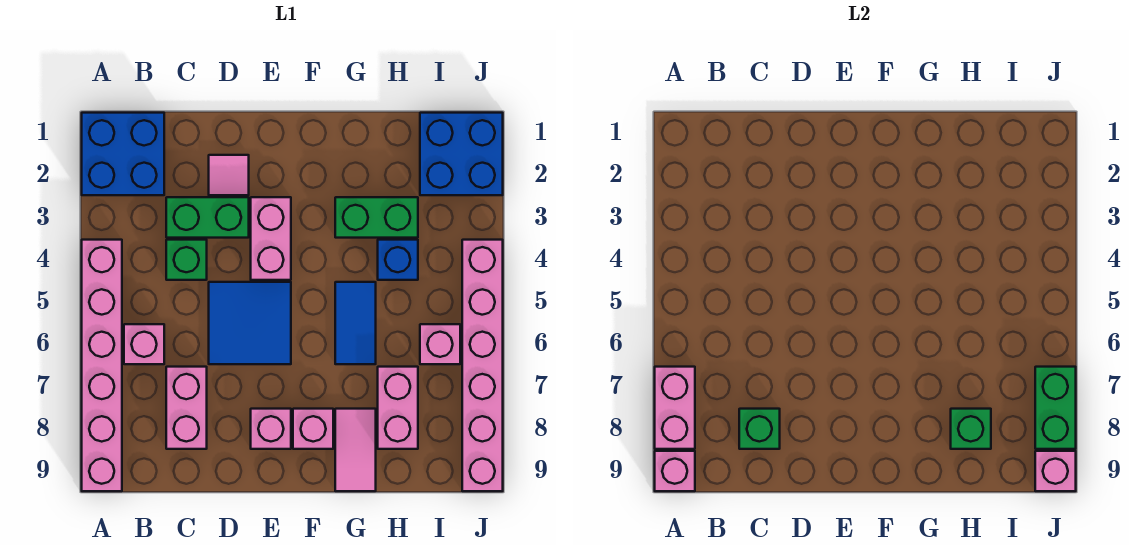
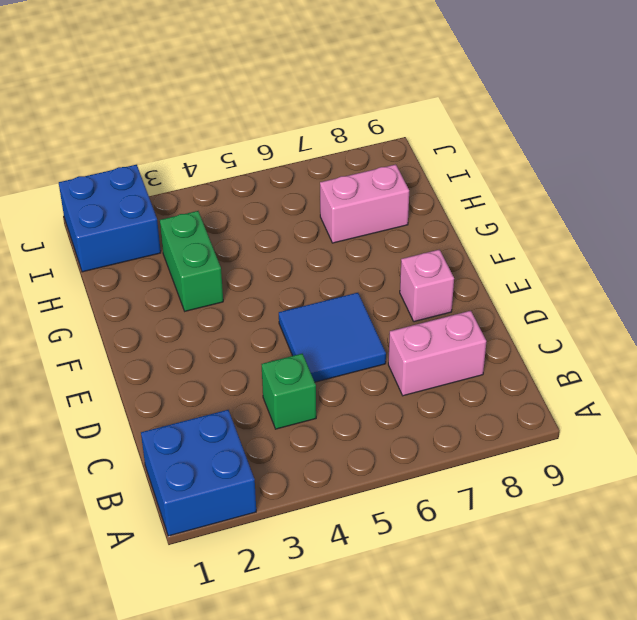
none -> pink brick A4:A9 level 1
none -> pink brick B6 level 1
none -> green brick C3:D3 level 1

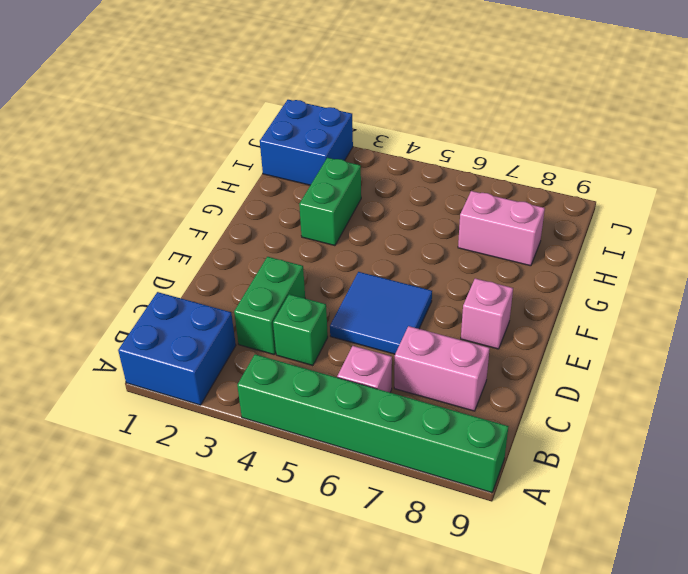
green brick A4:A9 level 1 -> pink brick A4:A9 level 1
none -> pink tile D2 level 1
none -> pink brick E3:E4 level 1
none -> pink brick F8 level 1

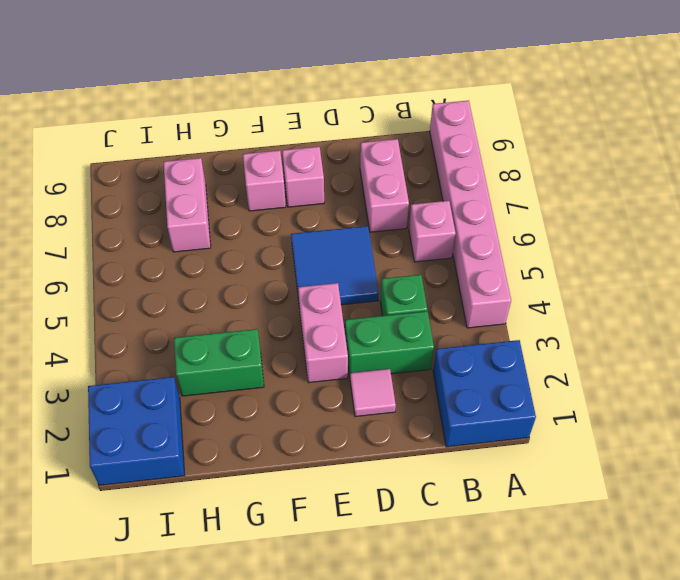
none -> blue tile G5:G6 level 1
none -> pink tile G8:G9 level 1
none -> blue brick H4 level 1

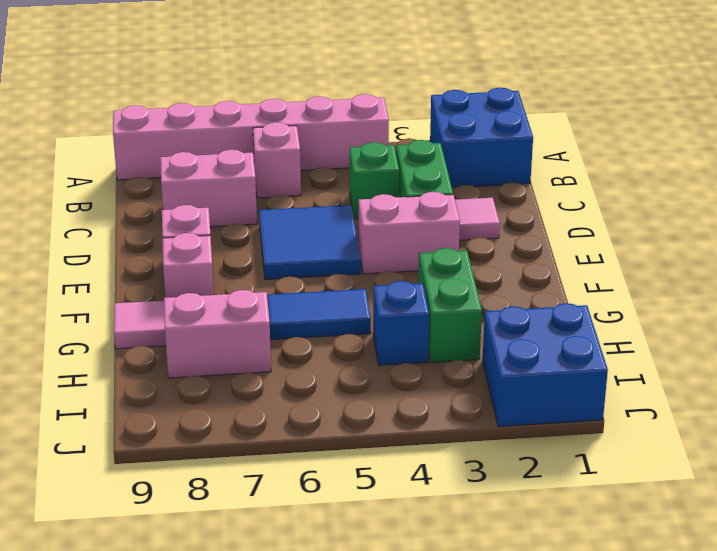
none -> pink brick I6 level 1
none -> pink brick J4:J9 level 1
none -> pink brick A7:A8 level 2

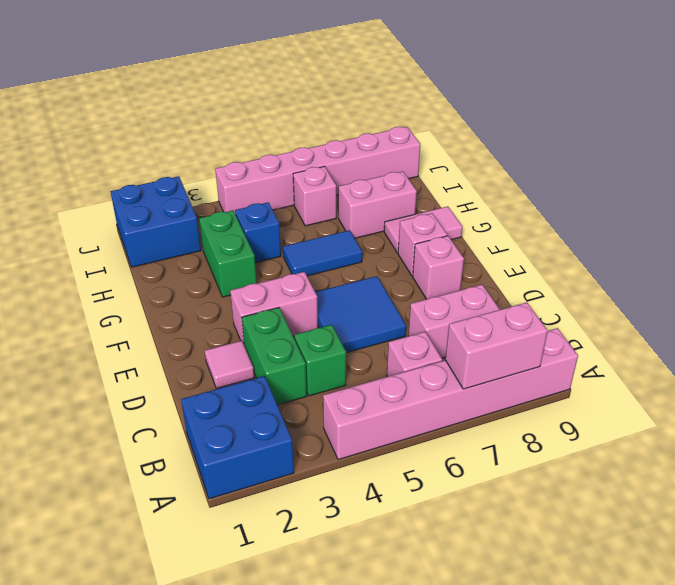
none -> pink brick A9 level 2
none -> green brick C8 level 2
none -> green brick H8 level 2

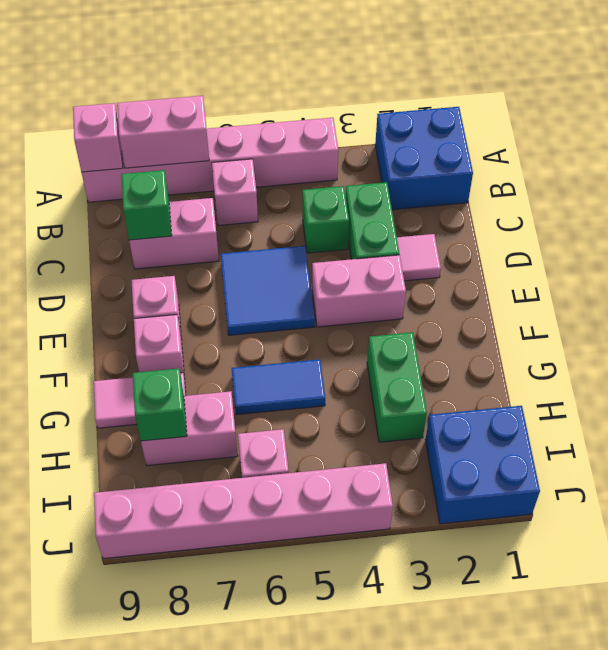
none -> blue brick H4 level 1
none -> green brick J7:J8 level 2
none -> pink brick J9 level 2

